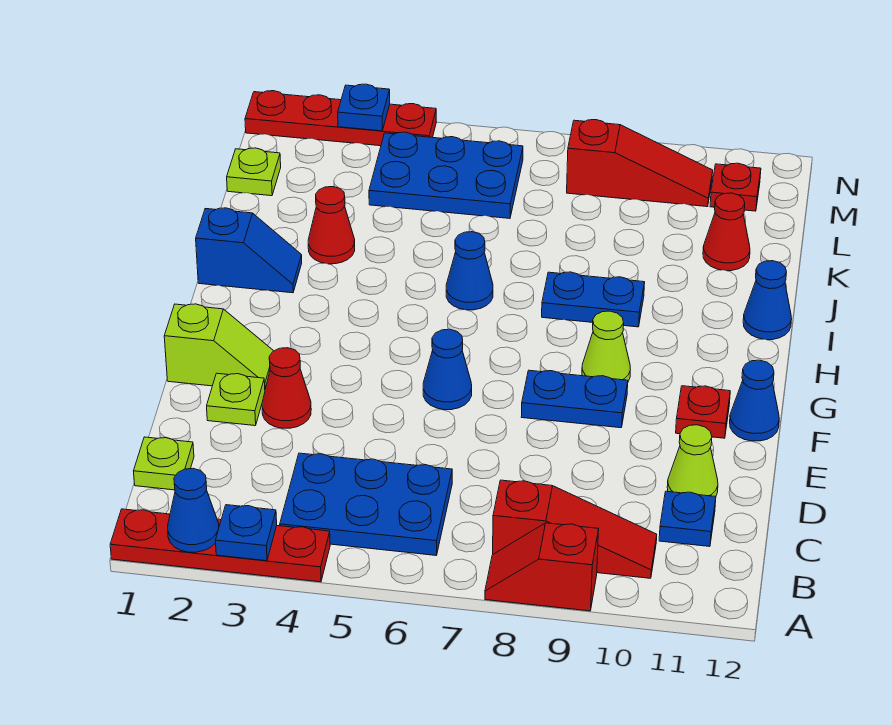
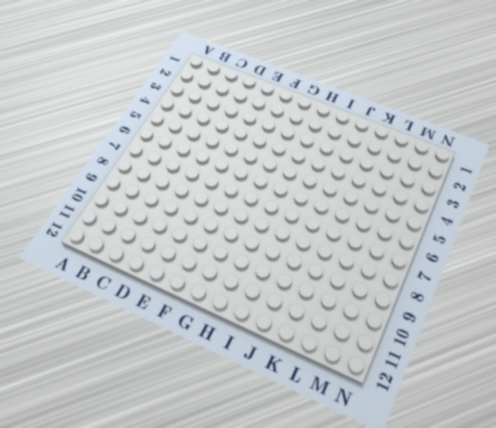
none -> red plate A1:A4 level 1
none -> red slope A8:A9 level 1 top 9
none -> blue plate B4:C6 level 1

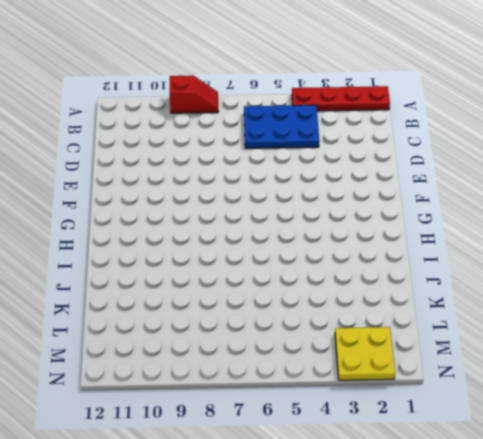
yellow plate M2:N3 level 1 -> red plate N1:N4 level 1
none -> red slope B8:B10 level 1 top 8
none -> lime plate C1 level 1
none -> blue plate C11 level 1

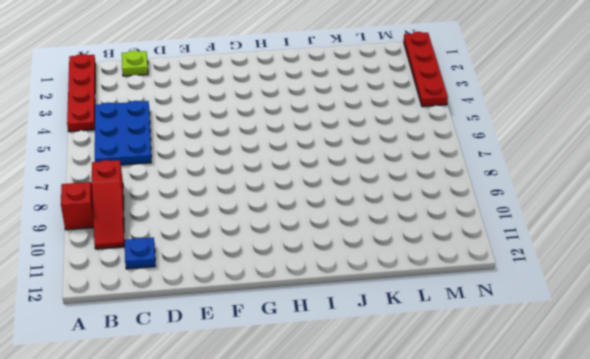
none -> lime cone D11 level 1
none -> lime plate E2 level 1
none -> red cone E3 level 1

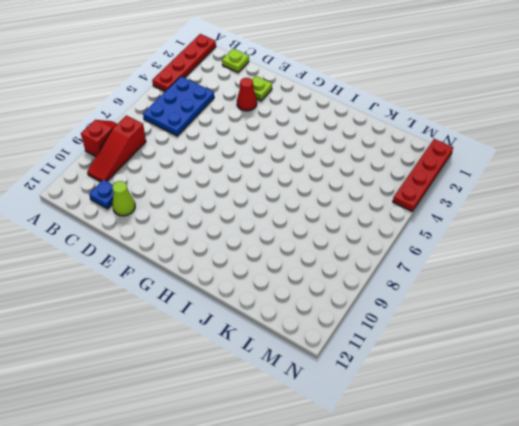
none -> lime slope F1:F2 level 1 top 1
none -> blue cone F6 level 1
none -> blue plate F8:F9 level 1

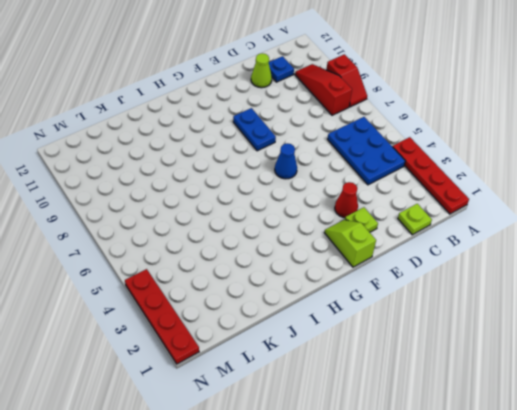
none -> red plate F11 level 1
none -> blue cone F12 level 1
none -> lime cone G9 level 1

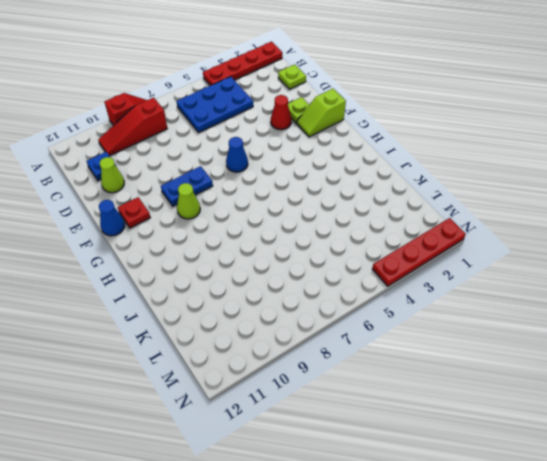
none -> blue slope I1:I2 level 1 top 1
none -> blue cone I6 level 1
none -> blue plate I8:I9 level 1

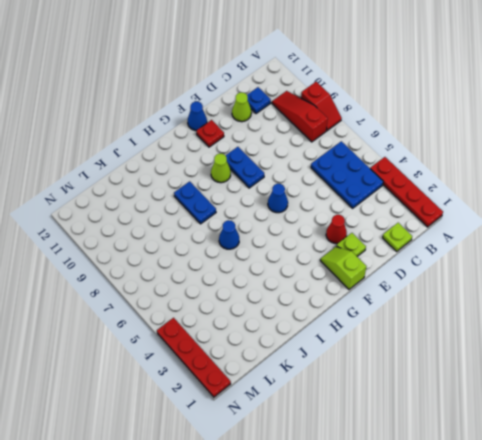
none -> blue slope I1:I2 level 1 top 1
none -> blue cone I12 level 1
none -> red cone J3 level 1

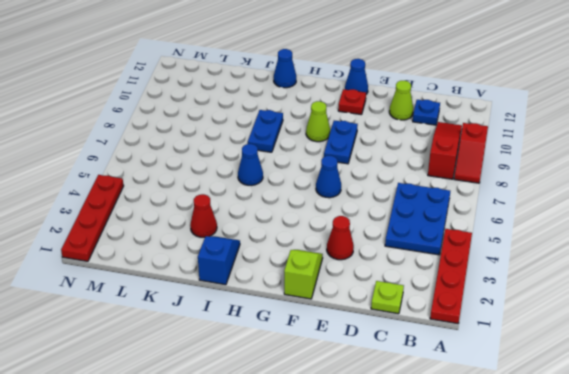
none -> lime plate E2 level 1
none -> red cone K11 level 1
none -> lime plate L1 level 1

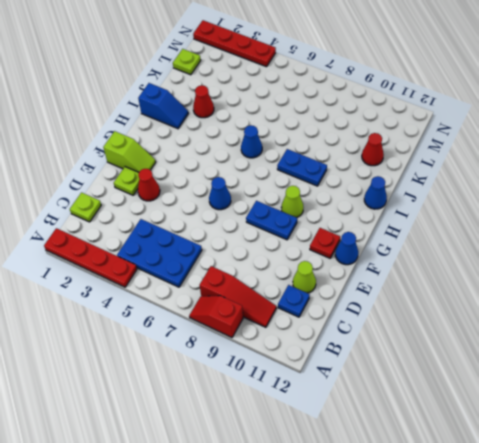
none -> blue plate L4:M6 level 1
none -> red slope M8:M10 level 1 top 8
none -> red plate M11 level 1

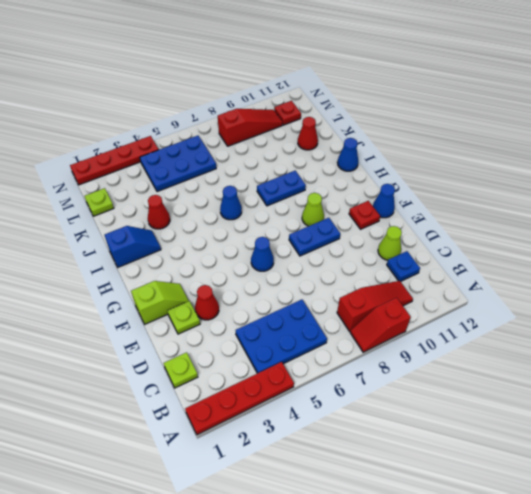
none -> blue cone A2 level 2
none -> blue plate A3 level 2
none -> blue plate N3 level 2

